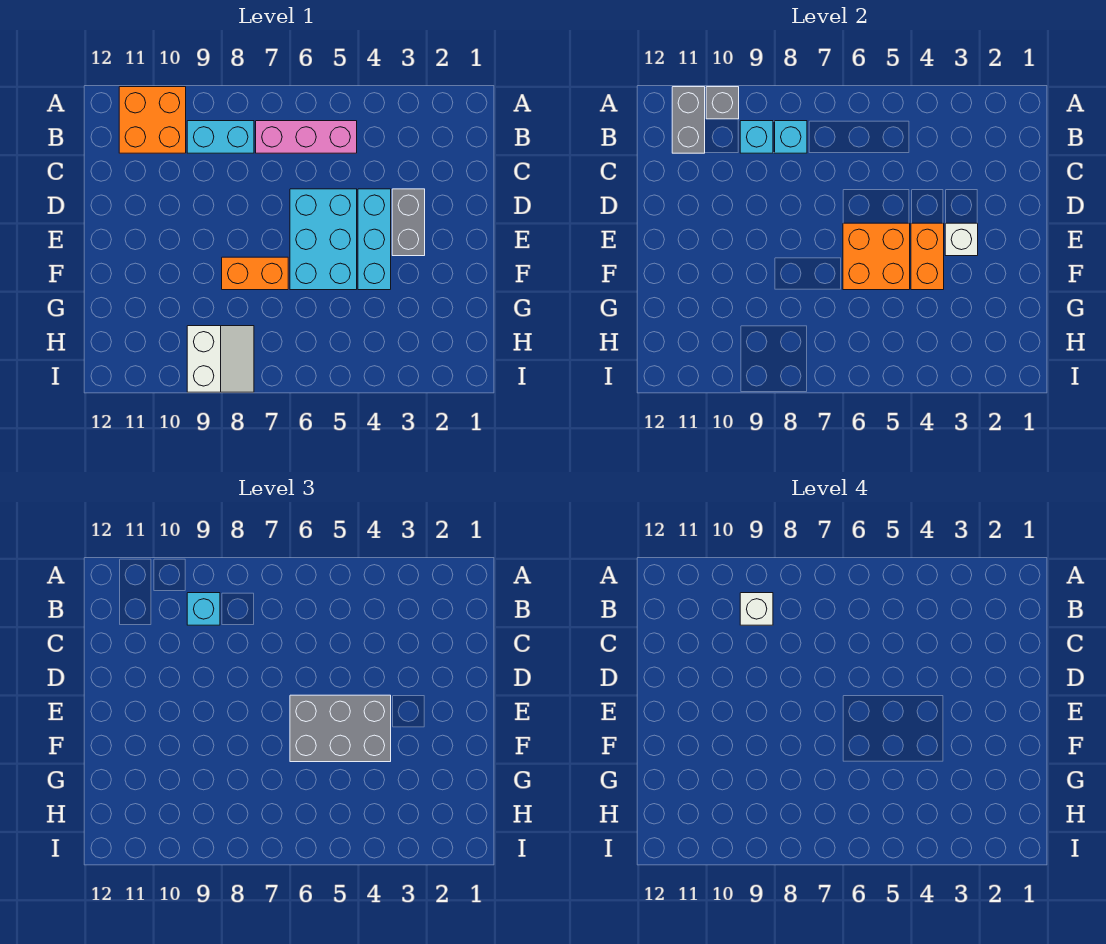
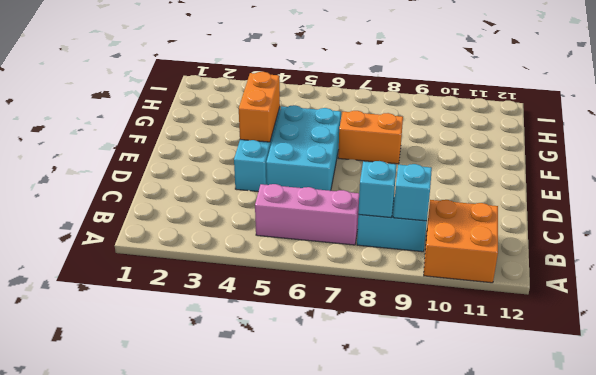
none -> grey brick D3:E3 level 1
none -> white slope H8:I9 level 1 top 9
none -> grey brick A10 level 2

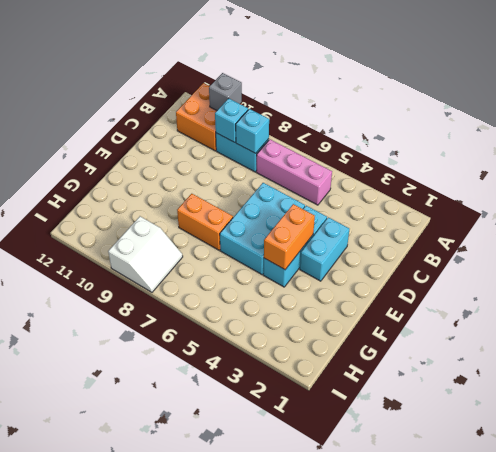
cyan brick D3:E3 level 1 -> grey brick D3:E3 level 1
none -> grey brick A11:B11 level 2
none -> white brick E3 level 2
none -> orange brick E5:F6 level 2

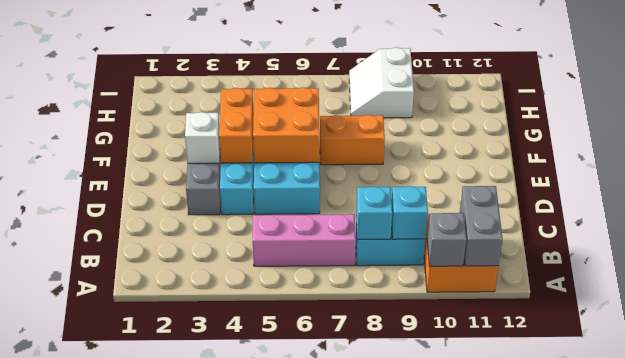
none -> cyan brick B9 level 3
none -> grey brick E4:F6 level 3
none -> white brick B9 level 4

